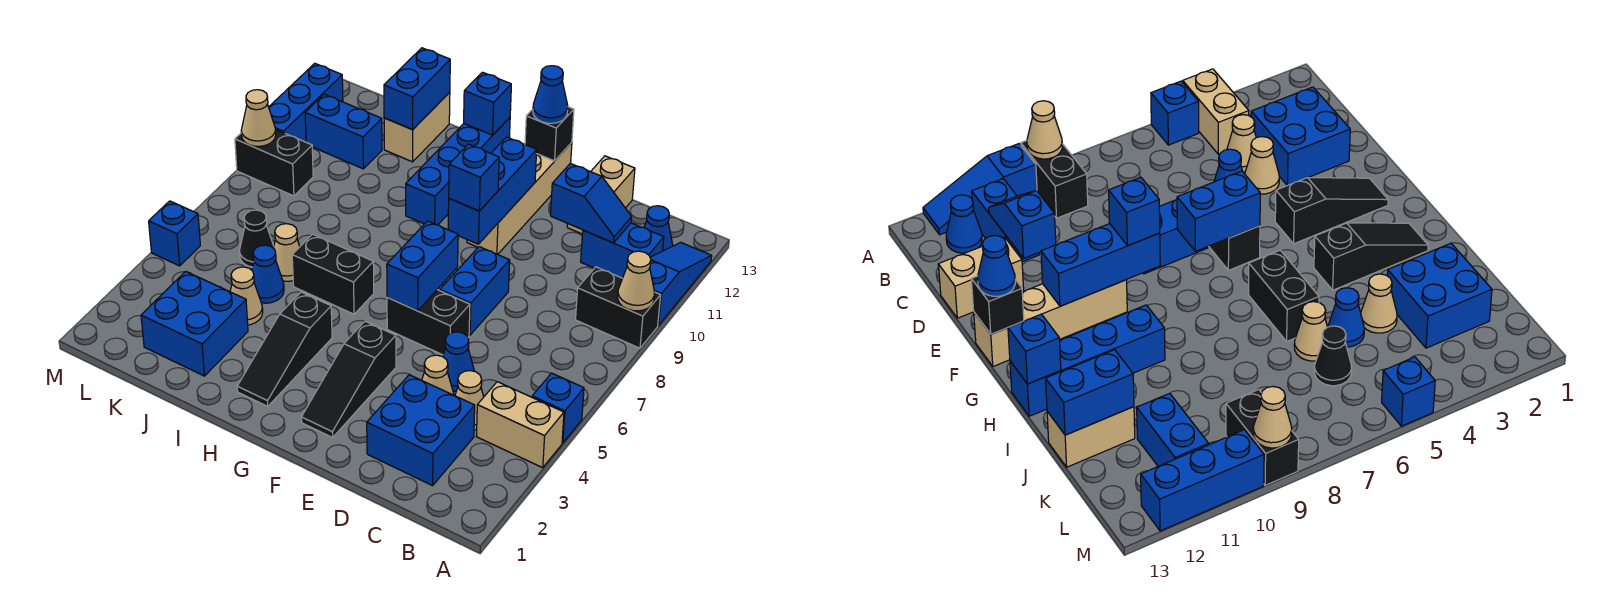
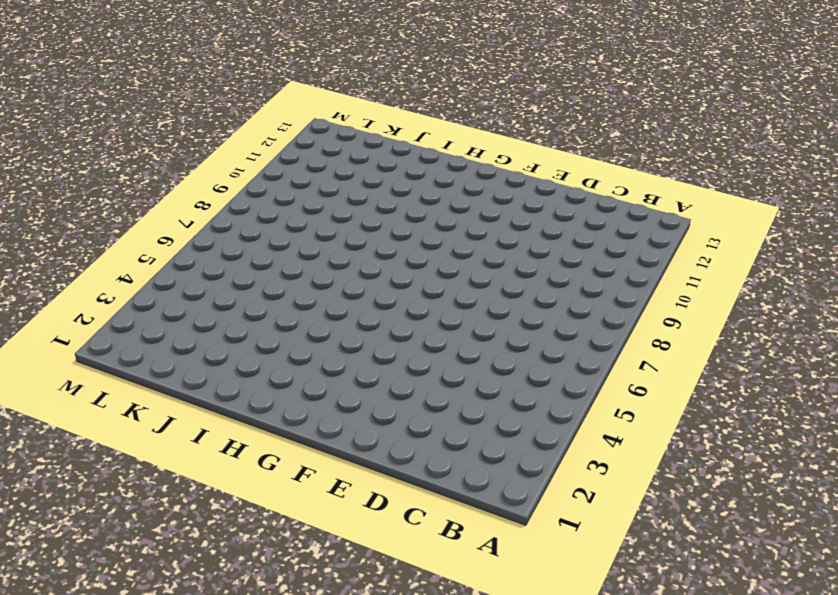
none -> tan brick A4:B4 level 1
none -> blue brick A5 level 1
none -> black brick A9:B9 level 1
none -> blue slope A10:A12 level 1 top 10

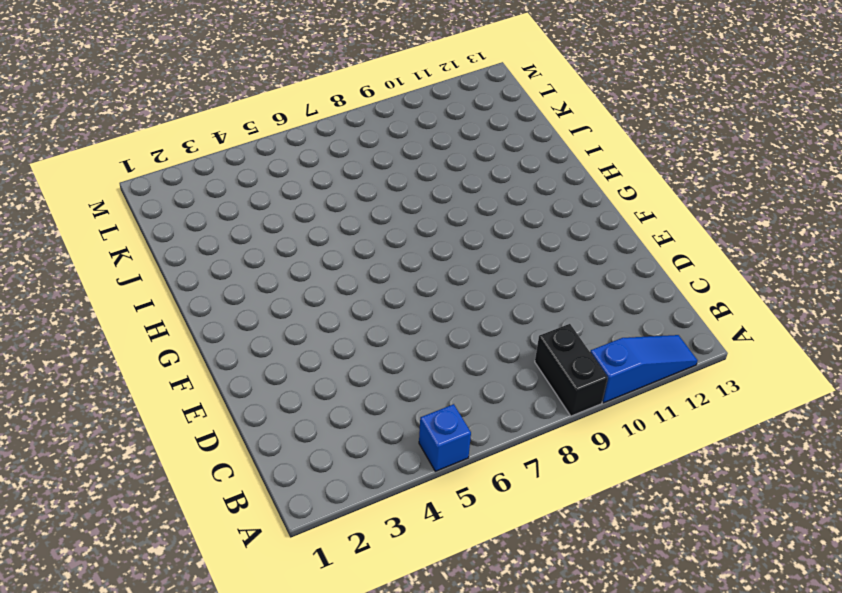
none -> tan brick A4:B4 level 1
none -> blue brick B11:C11 level 1
none -> blue cone B12 level 1
none -> blue brick C2:D3 level 1

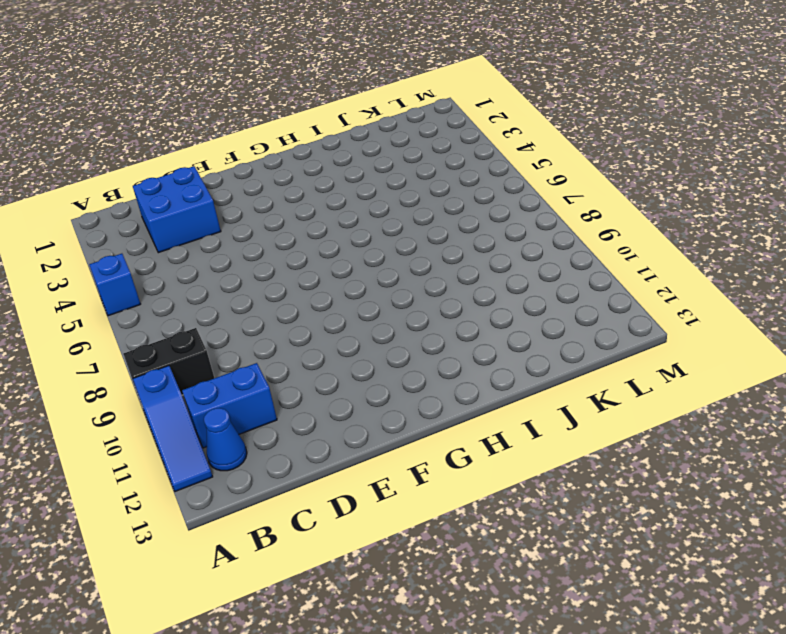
none -> tan brick A4:B4 level 1
none -> tan cone C4 level 1
none -> tan cone D4 level 1
none -> blue cone D5 level 1

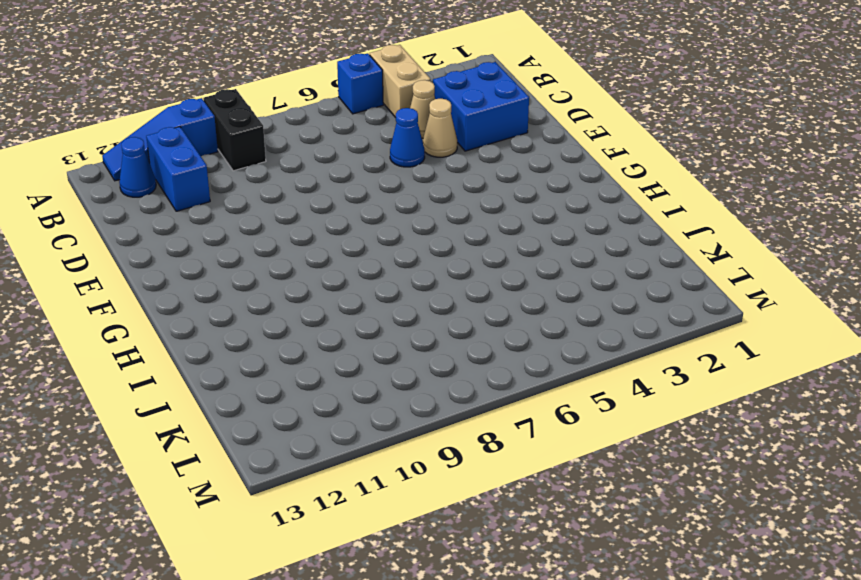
none -> tan brick D12:D13 level 1
none -> black brick E6:F6 level 1
none -> blue brick E7:E8 level 1
none -> black slope F2:F4 level 1 top 4

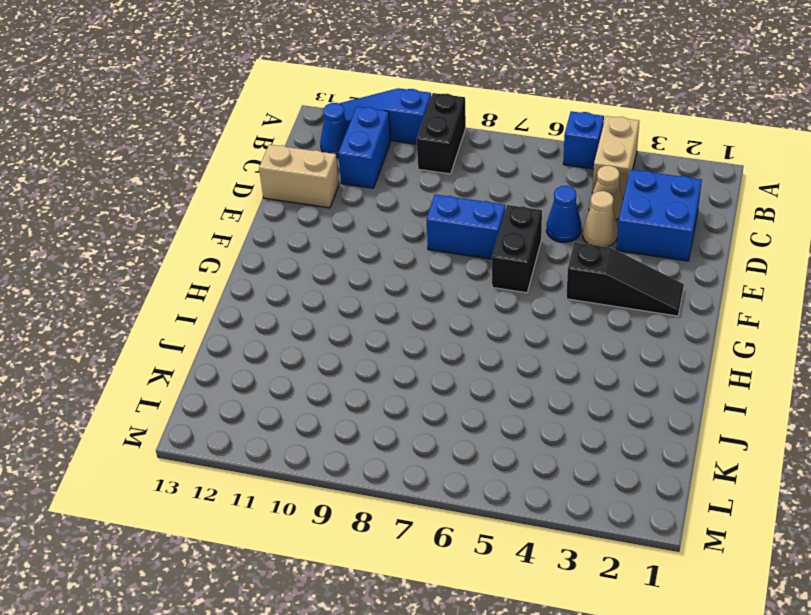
none -> tan brick F10:F13 level 1
none -> black slope H2:H4 level 1 top 4
none -> black brick H6:I6 level 1
none -> blue brick H10:H13 level 1

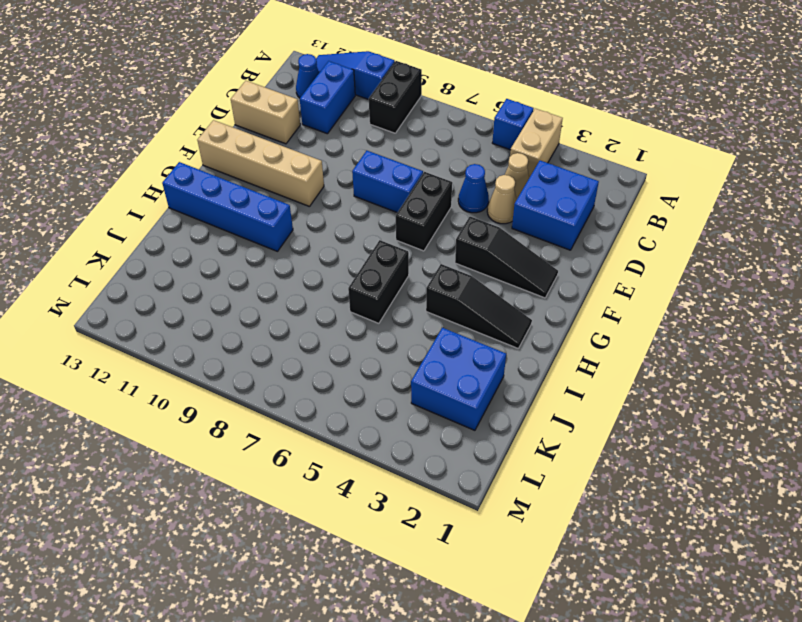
none -> tan cone J4 level 1
none -> blue cone J5 level 1
none -> tan cone J6 level 1
none -> tan brick J12:J13 level 1

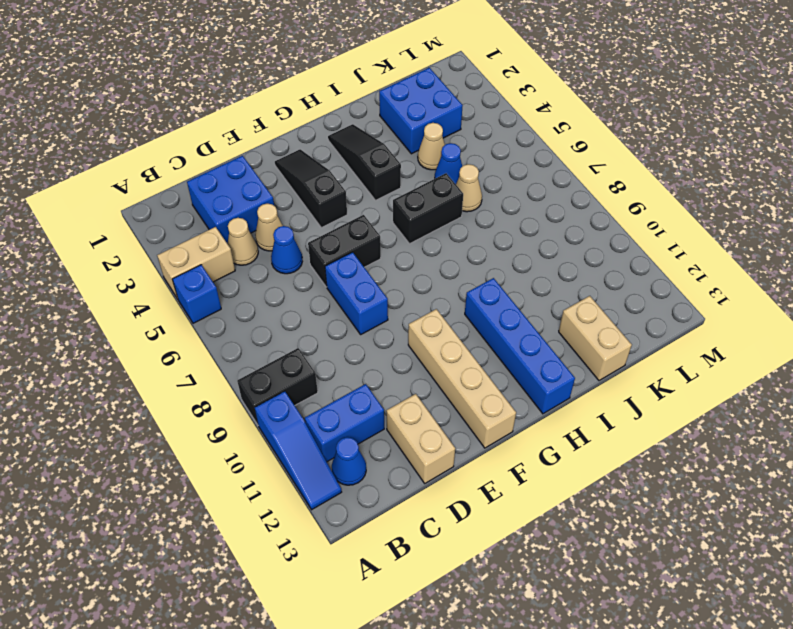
none -> black cone K6 level 1
none -> blue brick K11:L11 level 1
none -> black brick L9:M9 level 1
none -> blue brick M5 level 1

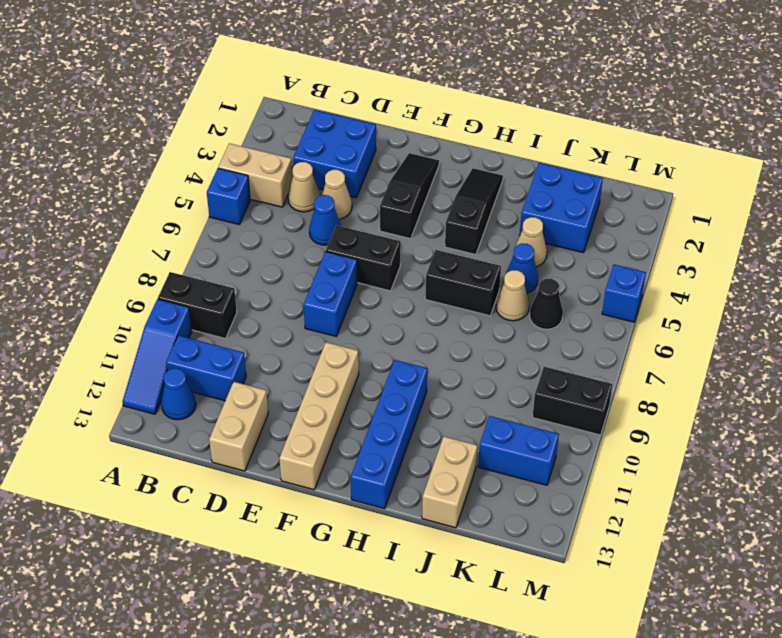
none -> blue brick M10:M12 level 1
none -> tan cone A9 level 2
none -> blue slope C11:D11 level 2 top D
none -> blue brick F6:F7 level 2

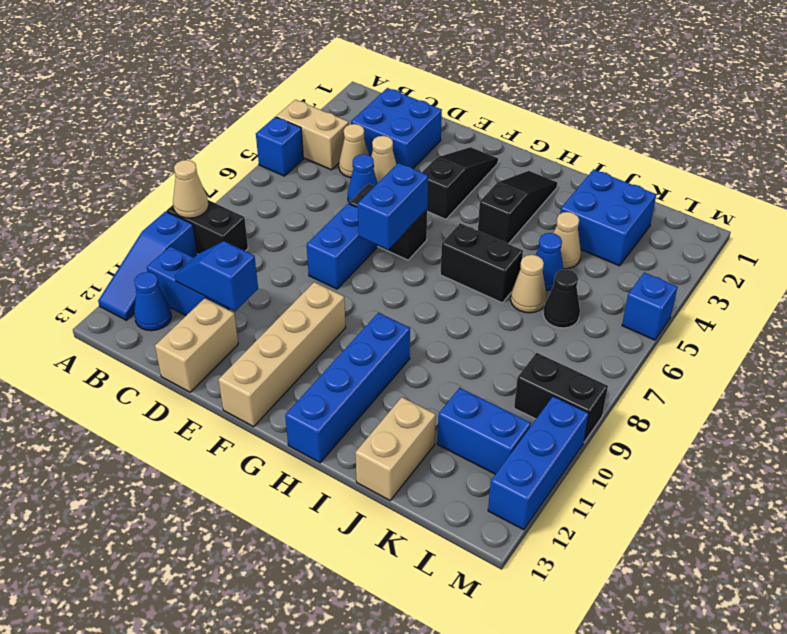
none -> blue brick F9:F11 level 2
none -> black brick F13 level 2
none -> blue brick H13 level 2
none -> blue brick J12:J13 level 2

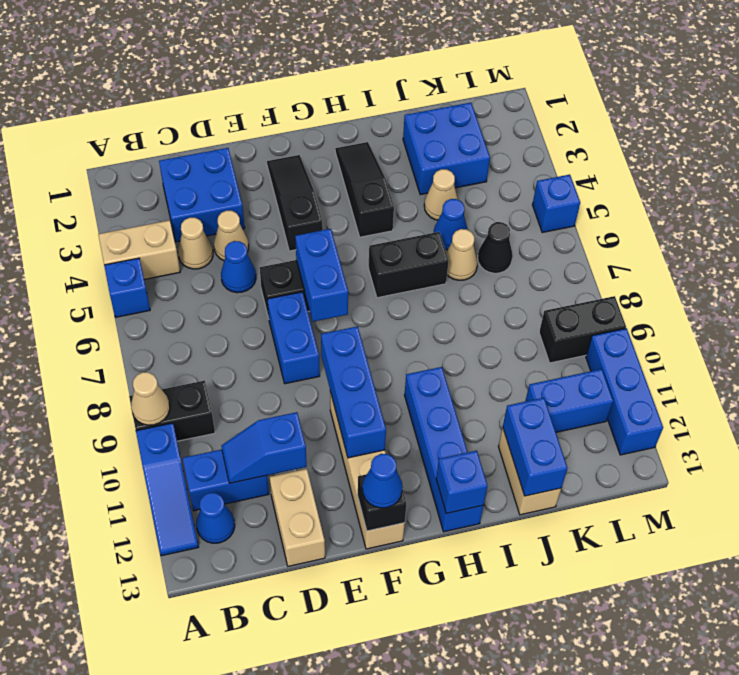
none -> tan cone M9 level 2
none -> blue brick F9 level 3

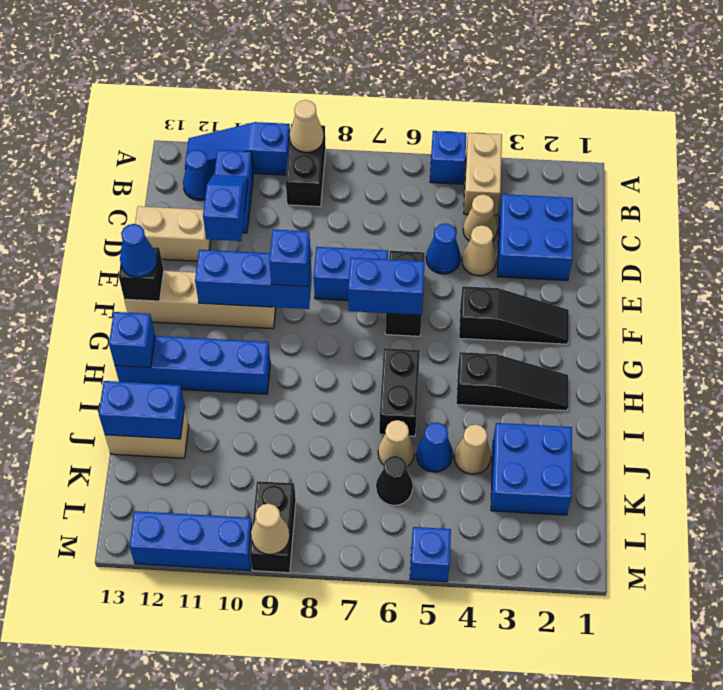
none -> blue brick K11:L11 level 1

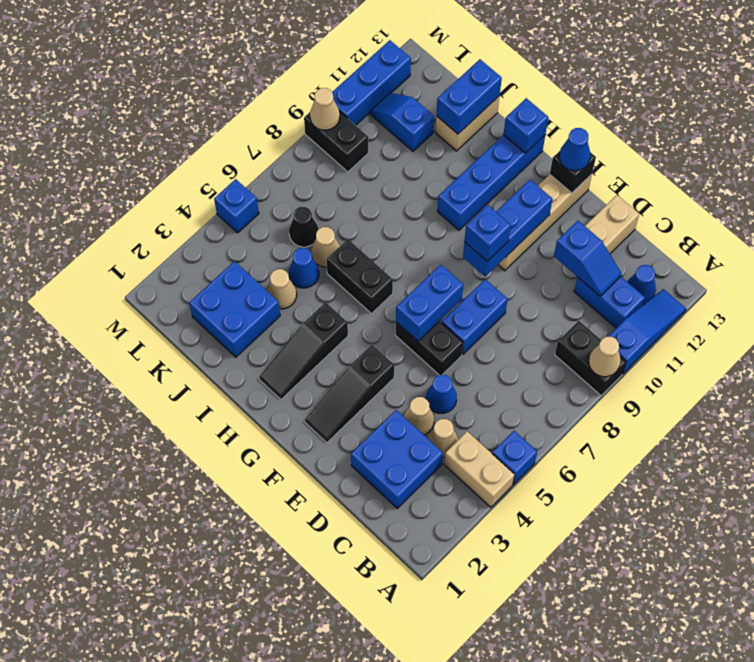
blue slope K11:L11 level 1 top K -> blue brick K11:L11 level 1

